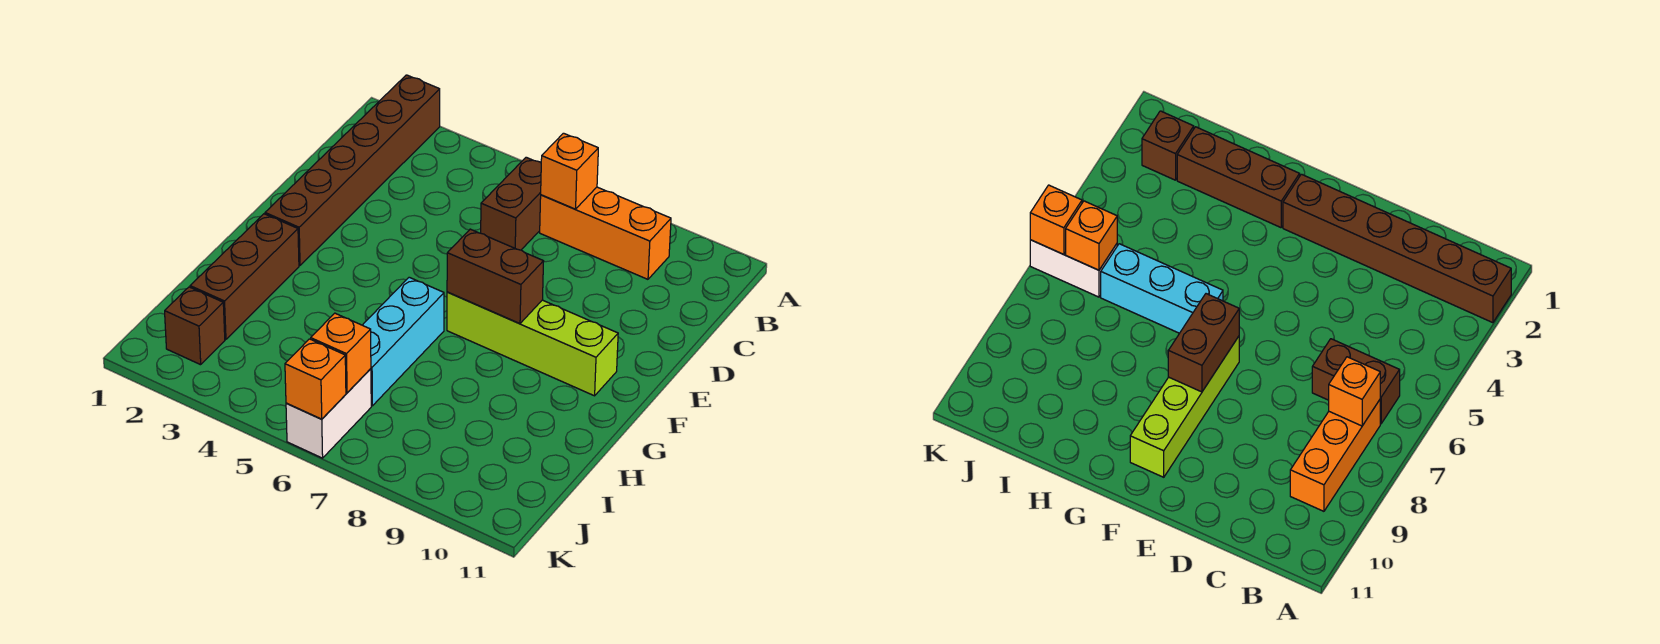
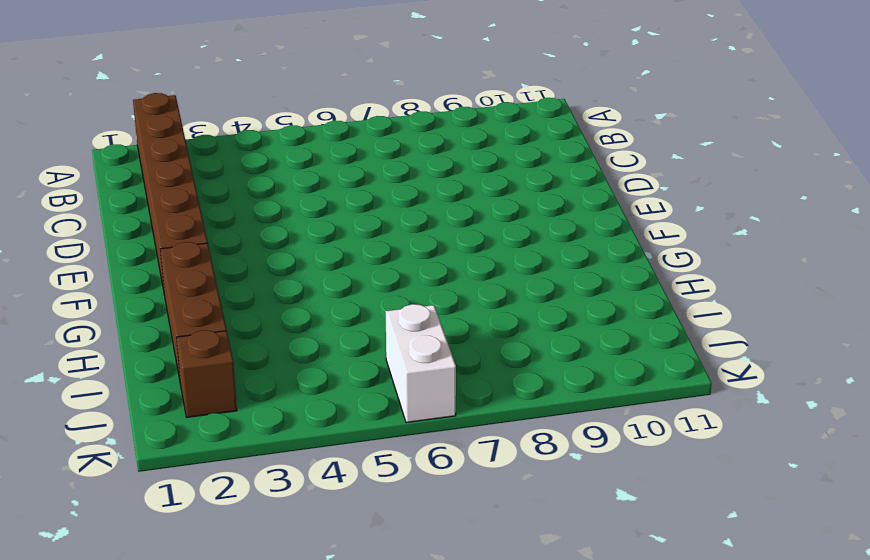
none -> brown brick B6:C6 level 1
none -> orange brick B7:B9 level 1
none -> lime brick F7:F10 level 1

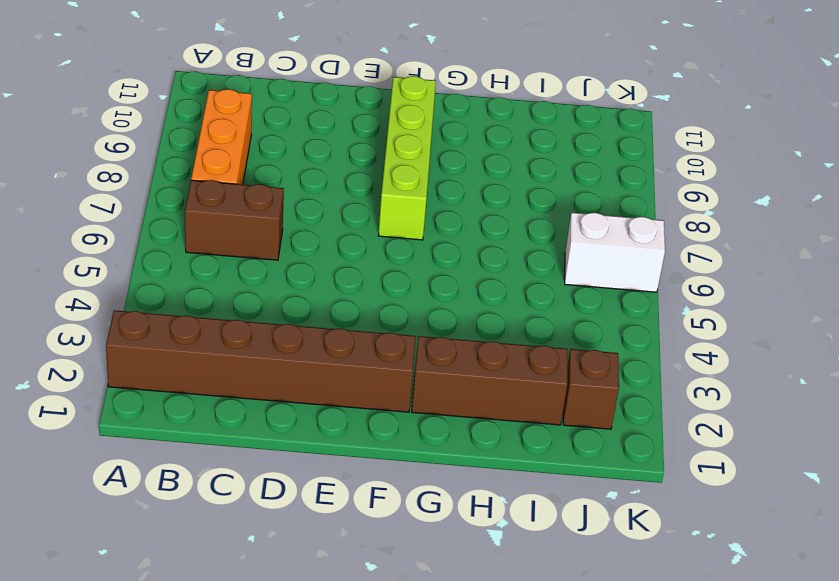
none -> cyan brick G6:I6 level 1
none -> orange brick B7 level 2
none -> brown brick F7:F8 level 2

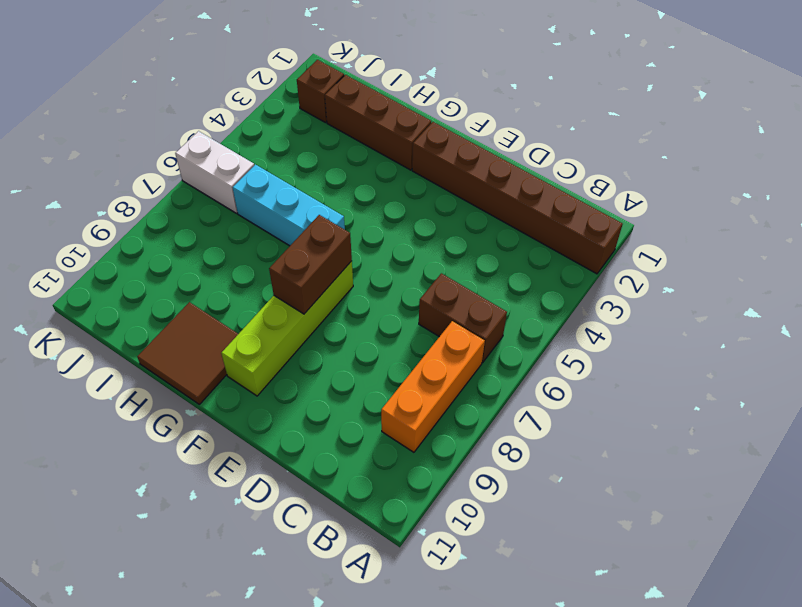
brown tile G10:H11 level 1 -> none
none -> orange brick B7 level 2
none -> orange brick J6 level 2
none -> orange brick K6 level 2

